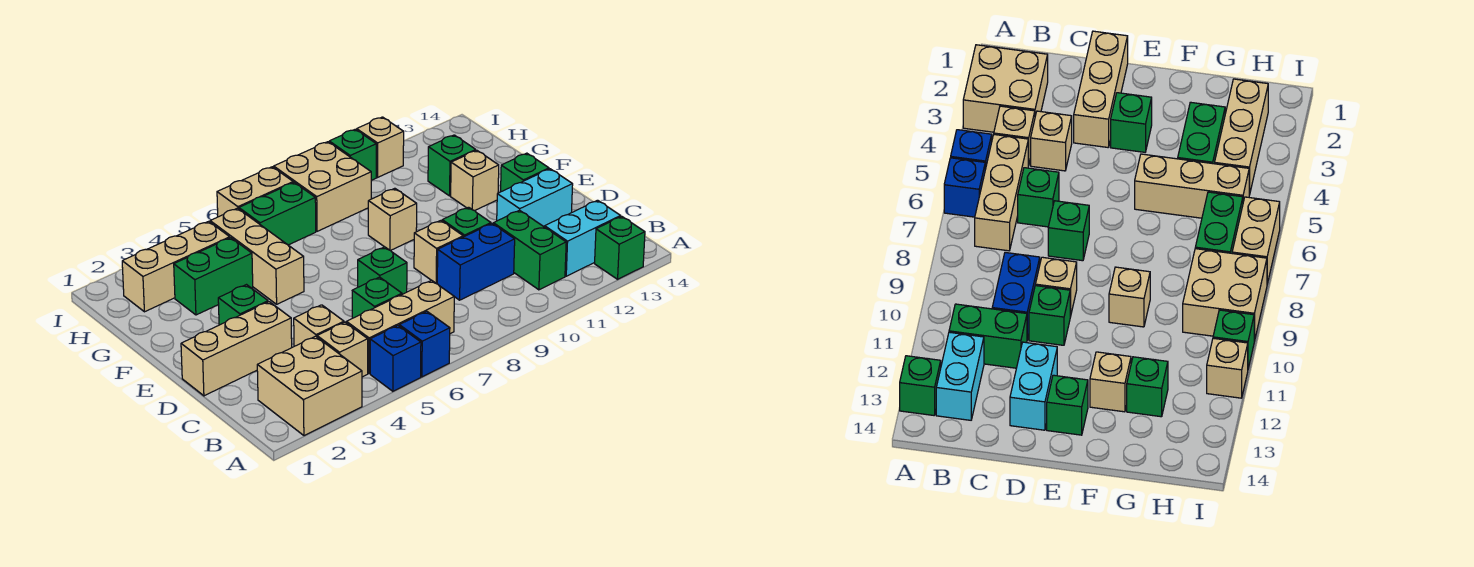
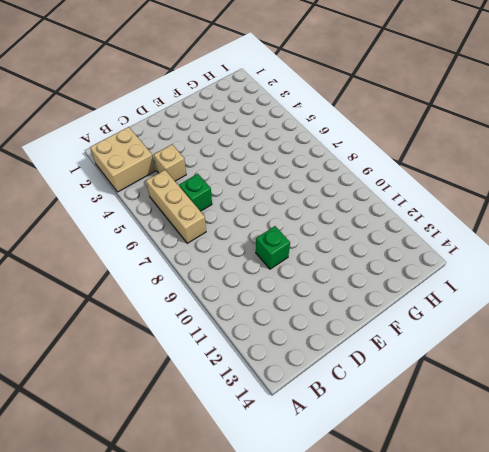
none -> blue brick A5 level 1
none -> blue brick A6 level 1
none -> green brick A13 level 1

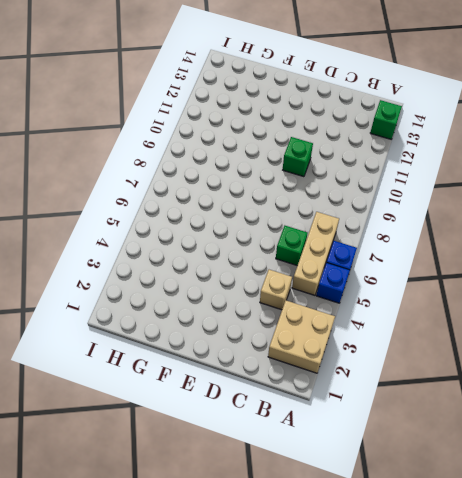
none -> tan brick B4 level 1
none -> green brick B11:C11 level 1
none -> cyan brick B12:B13 level 1

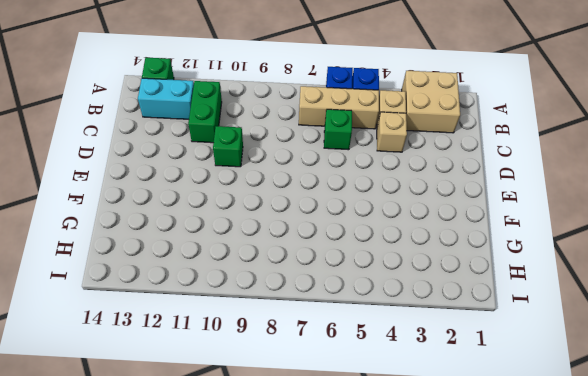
none -> blue brick C9:C10 level 1
none -> tan brick D1:D3 level 1
none -> green brick D7 level 1

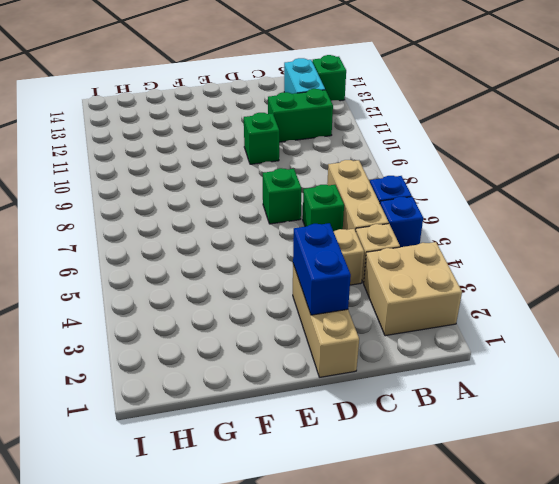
blue brick D2:D3 level 2 -> blue brick C9:C10 level 1
none -> tan brick D9 level 1
none -> cyan brick D12:D13 level 1
none -> green brick E3 level 1

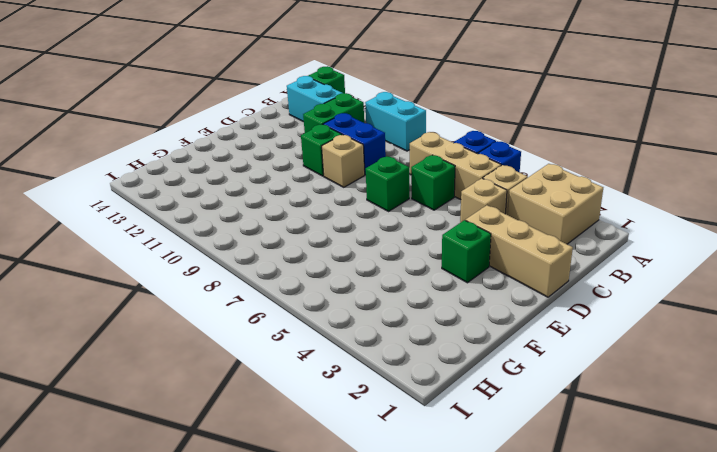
cyan brick A9:A10 level 1 -> cyan brick D12:D13 level 1
none -> green brick E13 level 1
none -> tan brick F5:H5 level 1
none -> tan brick F9 level 1

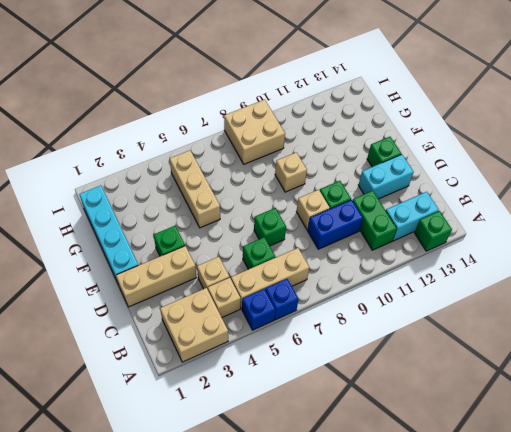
cyan brick E1:H1 level 1 -> none
none -> tan brick F12 level 1
none -> green brick G3:G4 level 1
none -> green brick G12 level 1

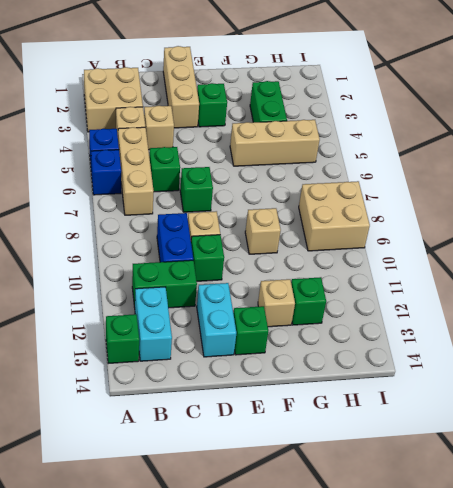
none -> tan brick H2:H4 level 1
none -> green brick H6:H7 level 1
none -> tan brick I6:I7 level 1

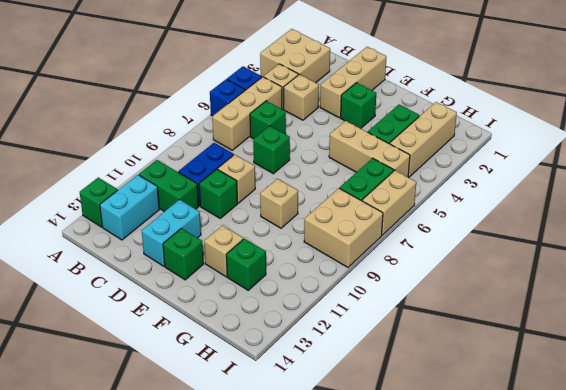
none -> green brick I10 level 1
none -> tan brick I11 level 1

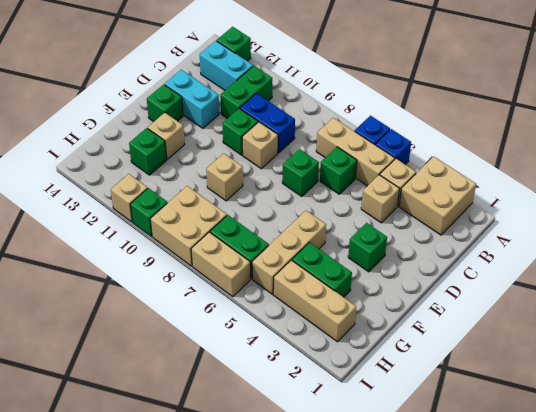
none -> tan brick D1:D3 level 1

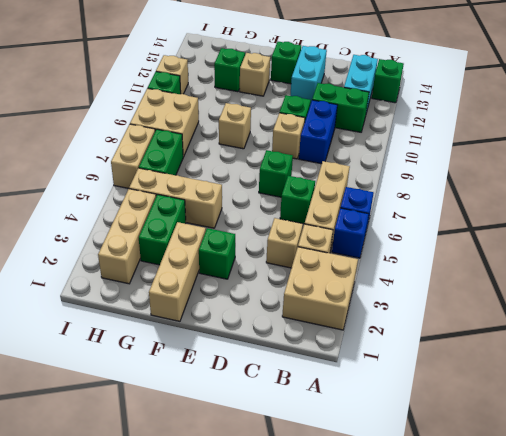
tan brick F1:F3 level 1 -> tan brick D1:D3 level 1

